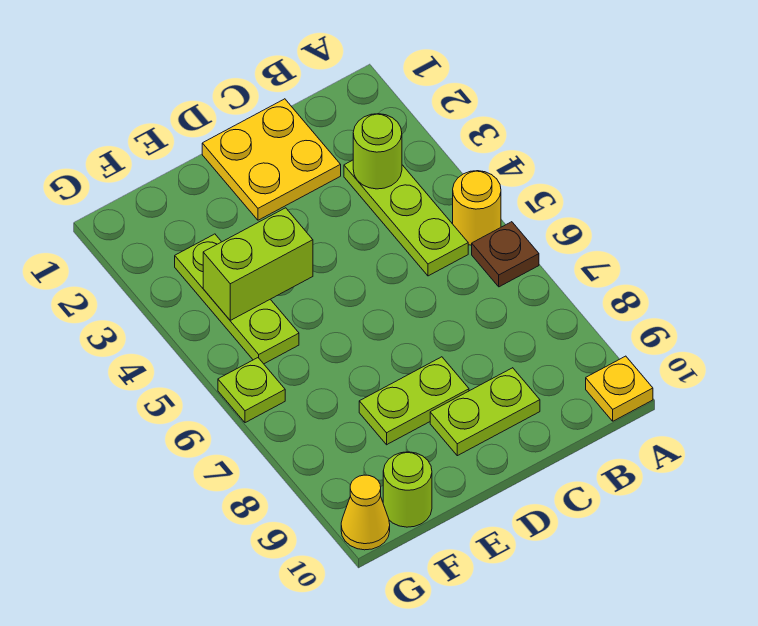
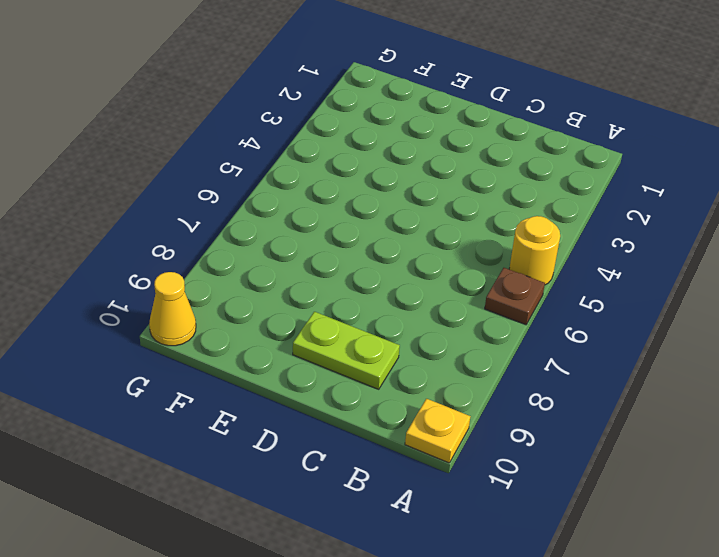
none -> lime plate B3:B5 level 1
none -> yellow plate C1:D2 level 1
none -> lime plate D8:E8 level 1

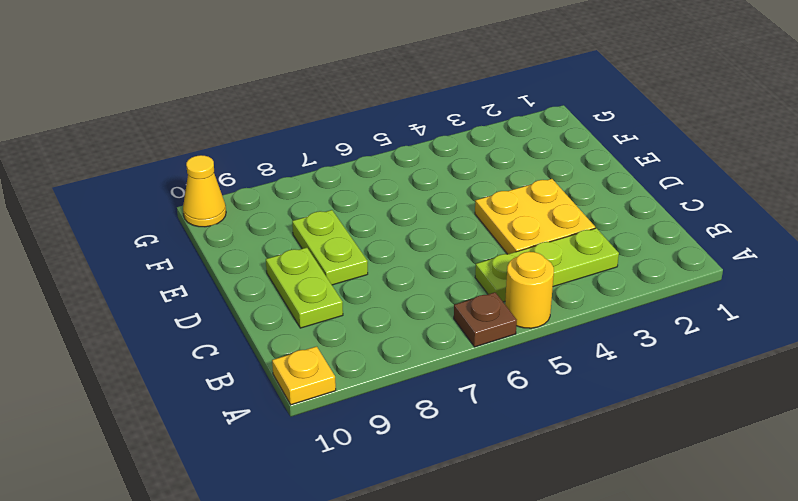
yellow plate C3:D4 level 1 -> yellow plate C1:D2 level 1
none -> lime plate F3:F5 level 1
none -> lime round brick F10 level 1
none -> lime plate G6 level 1

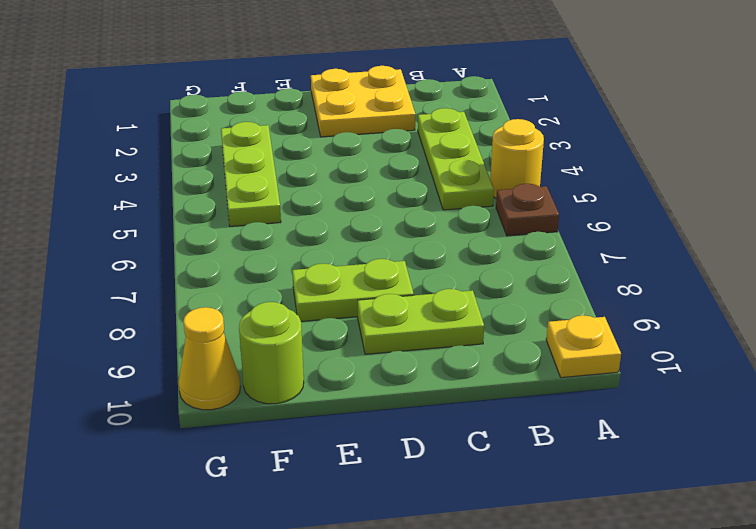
none -> lime plate G6 level 1
none -> lime round brick B3 level 2
none -> lime brick E4:F4 level 2

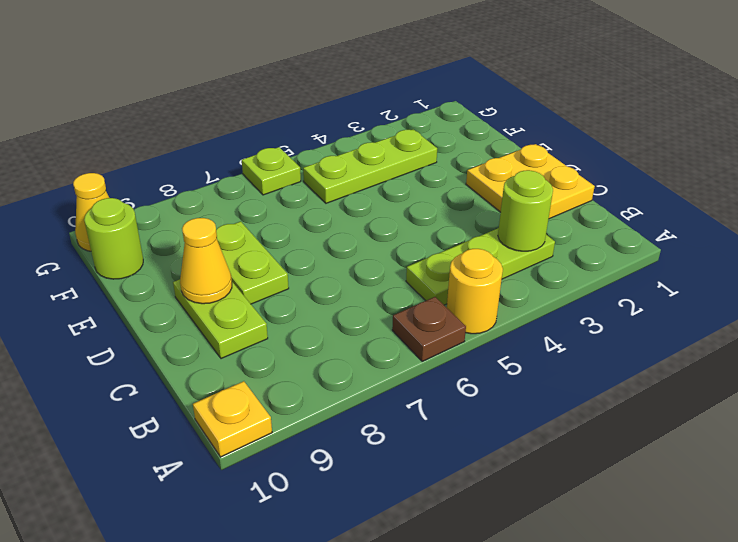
yellow cone D9 level 2 -> none
none -> lime brick E4:F4 level 2

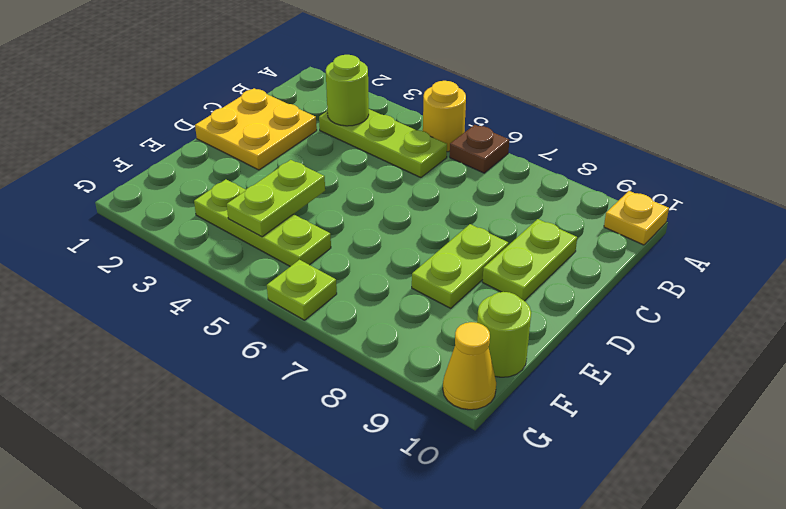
lime plate E4:F4 level 2 -> lime brick E4:F4 level 2

